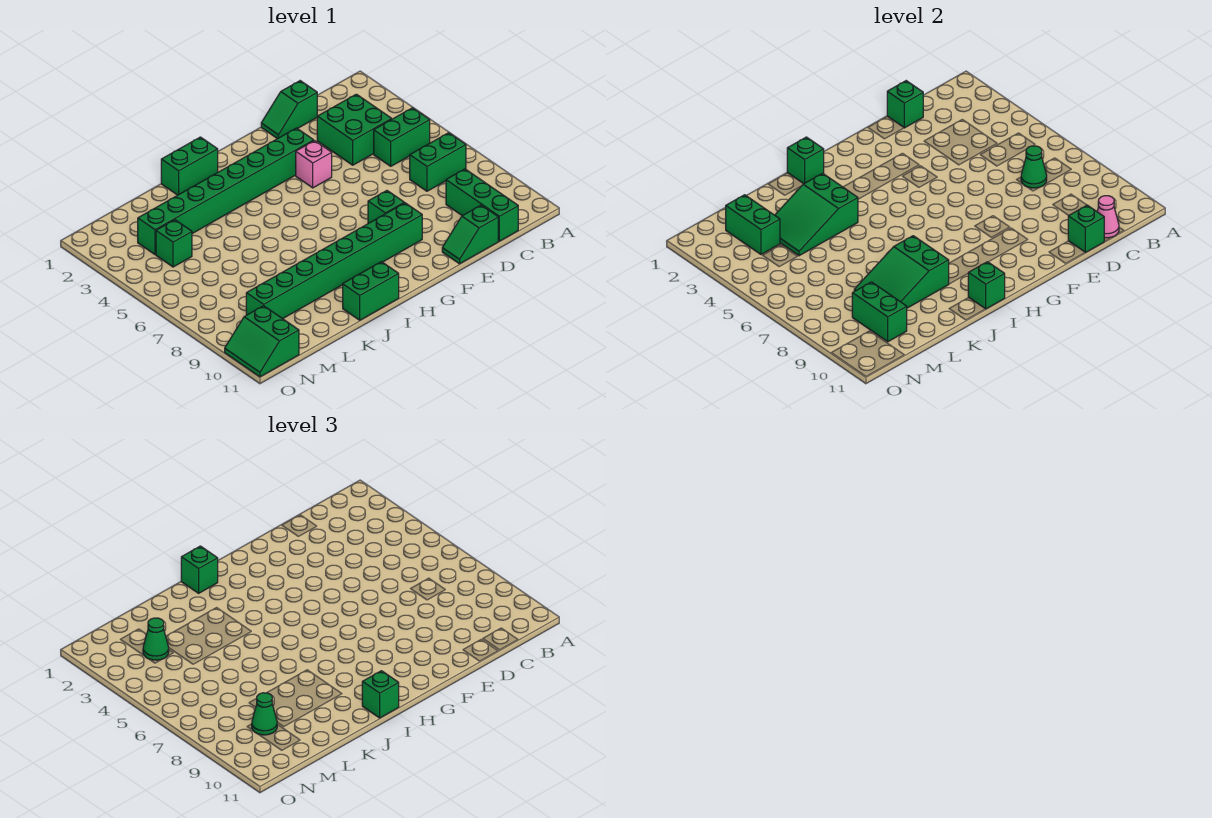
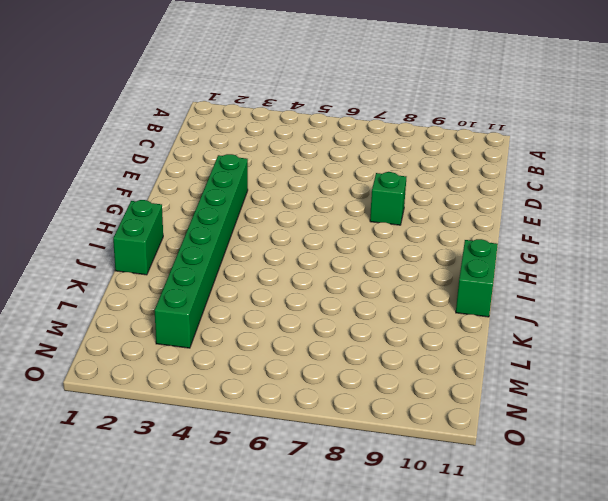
none -> green brick B5:C5 level 1
none -> green brick B7:C7 level 1
none -> green brick C3:D4 level 1

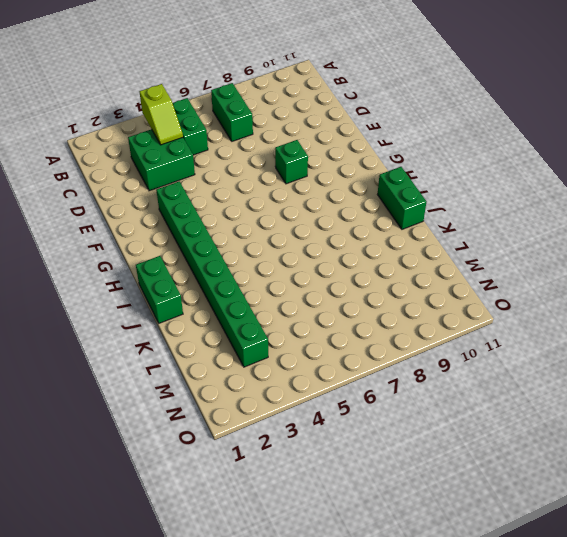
lime slope B4:C4 level 2 top B -> none
none -> green brick C9:C11 level 1
none -> green slope D1:E1 level 1 top D
none -> green slope D11:E11 level 1 top D

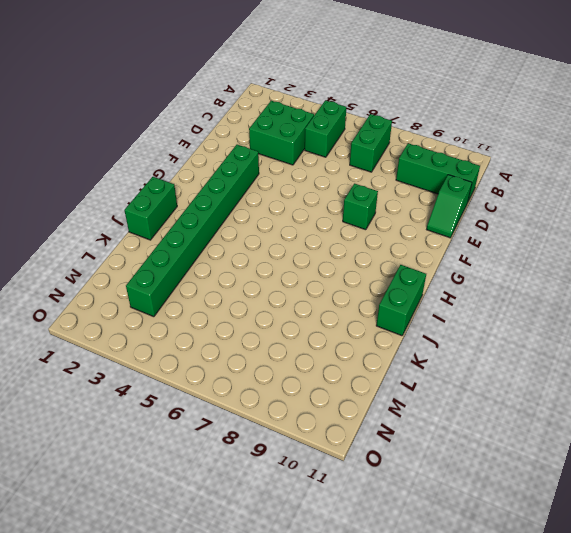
none -> green slope D1:E1 level 1 top D
none -> pink brick F4 level 1
none -> green brick F9:M9 level 1

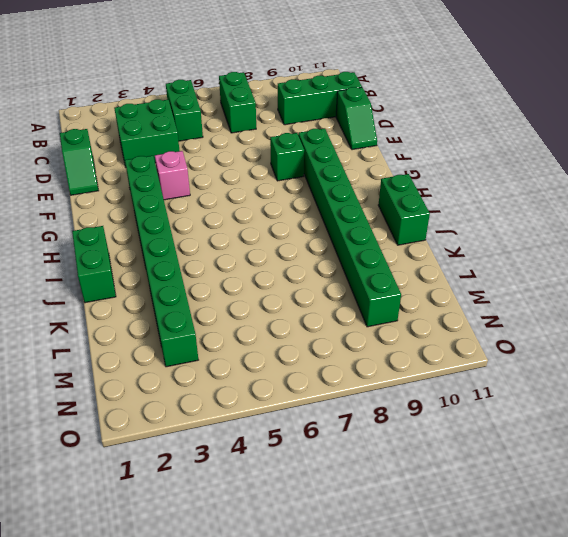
none -> green brick M4 level 1
none -> green slope N10:O11 level 1 top N
none -> green cone C7 level 2

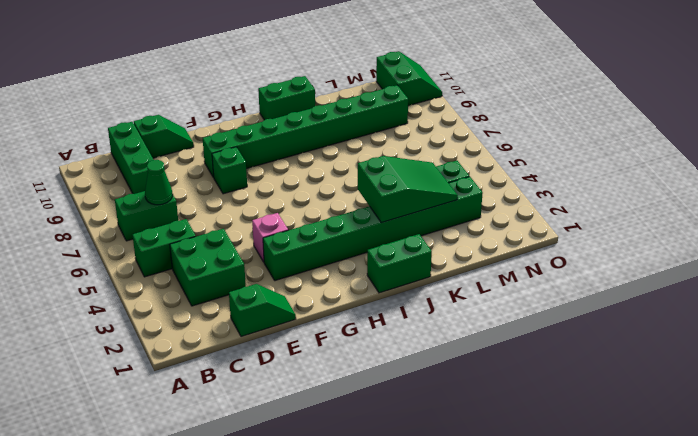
none -> pink cone C11 level 2
none -> green brick D1 level 2
none -> green brick D11 level 2

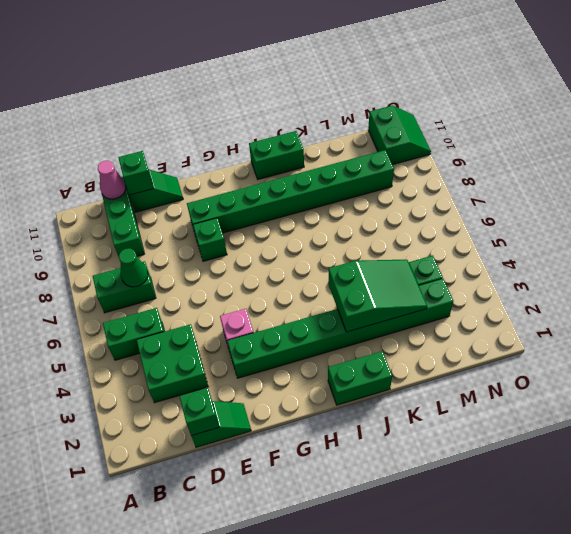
none -> green brick I1 level 2
none -> green brick I11 level 2
none -> green slope J8:L9 level 2 top J

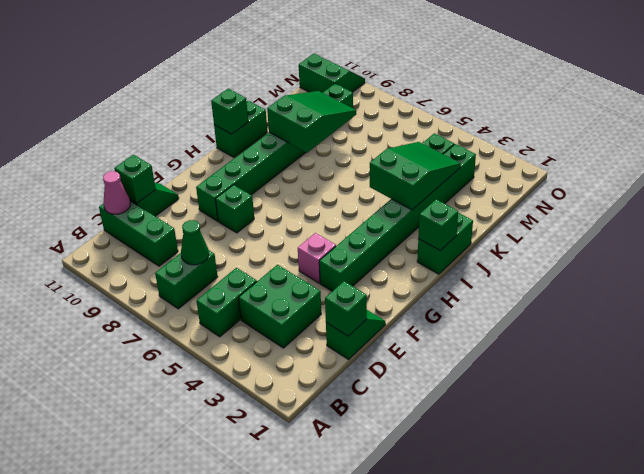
none -> green brick M2:M3 level 2
none -> green brick M9:M10 level 2
none -> green brick I1 level 3

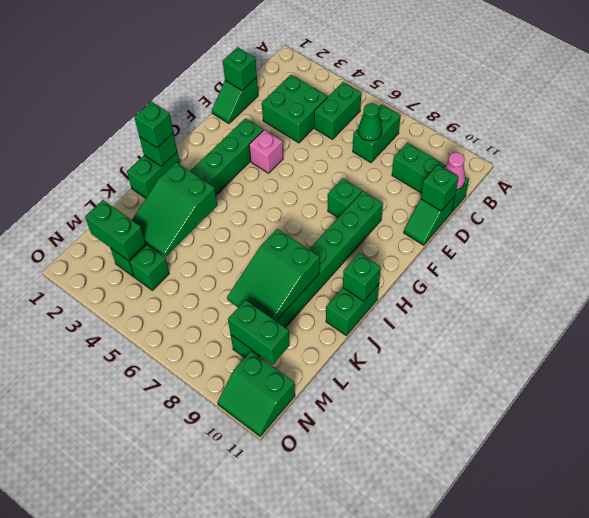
none -> green brick I11 level 3
none -> green cone M3 level 3
none -> green cone M9 level 3

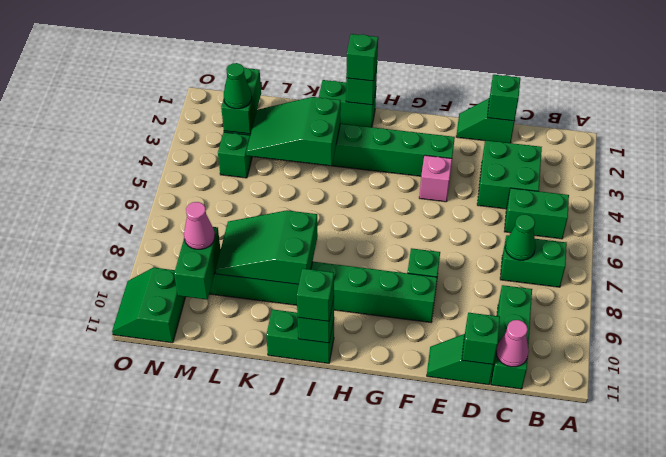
pink cone M9 level 3 -> green cone M9 level 3

